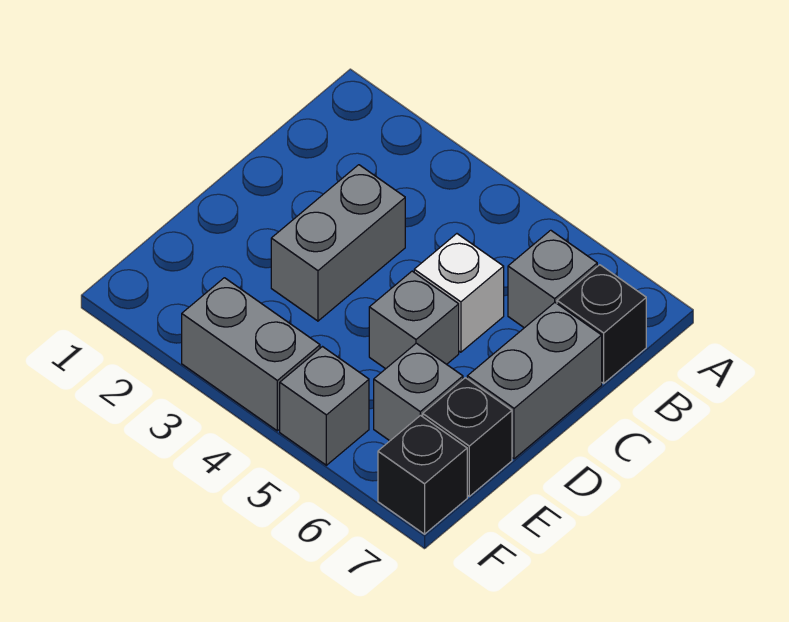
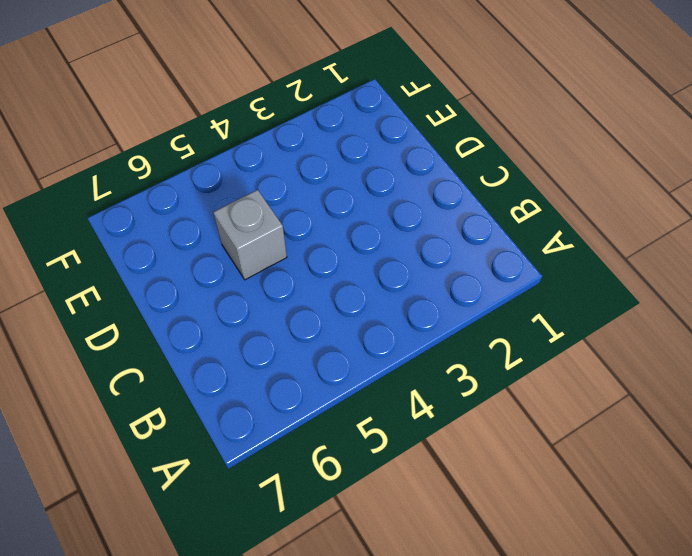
none -> grey brick B6 level 1
none -> black brick B7 level 1

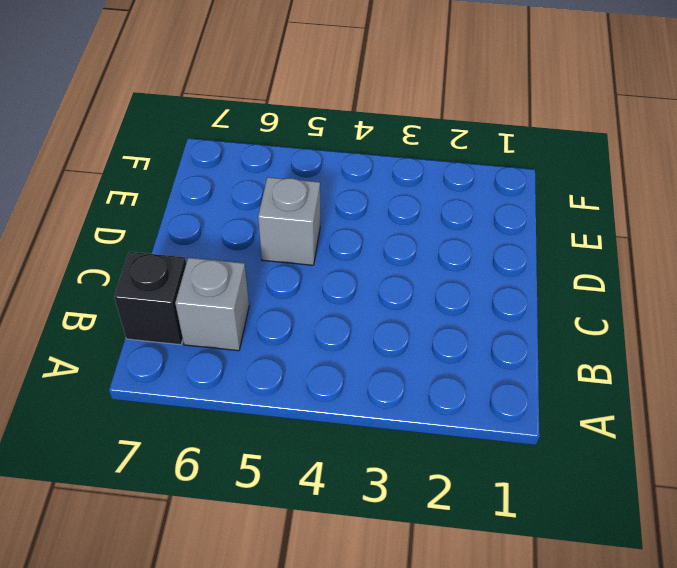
none -> grey brick C3:D3 level 1
none -> white brick C5 level 1

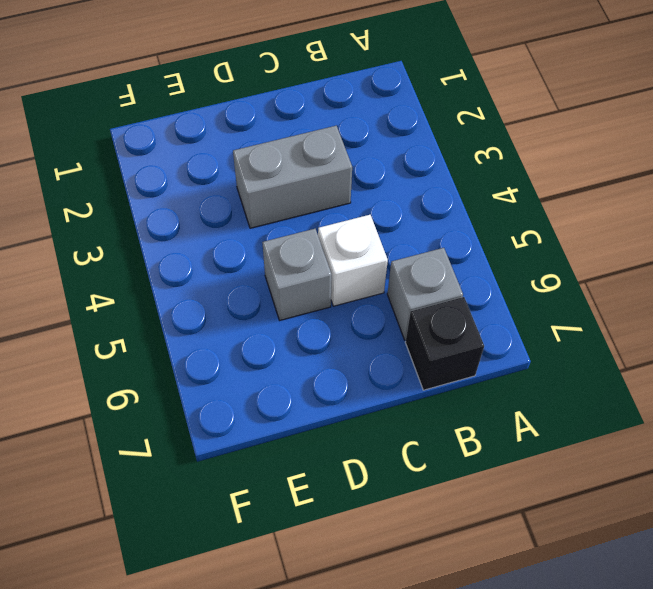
none -> grey brick C7:D7 level 1
none -> grey brick E6 level 1

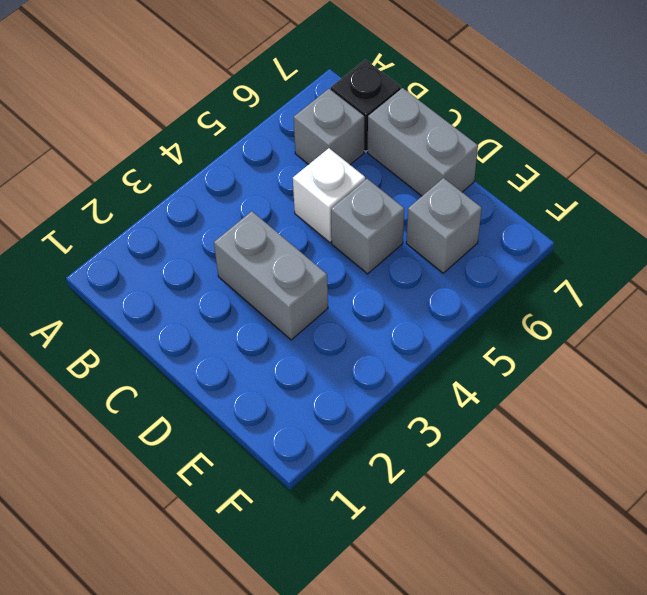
none -> black brick E7 level 1
none -> grey brick F3:F4 level 1

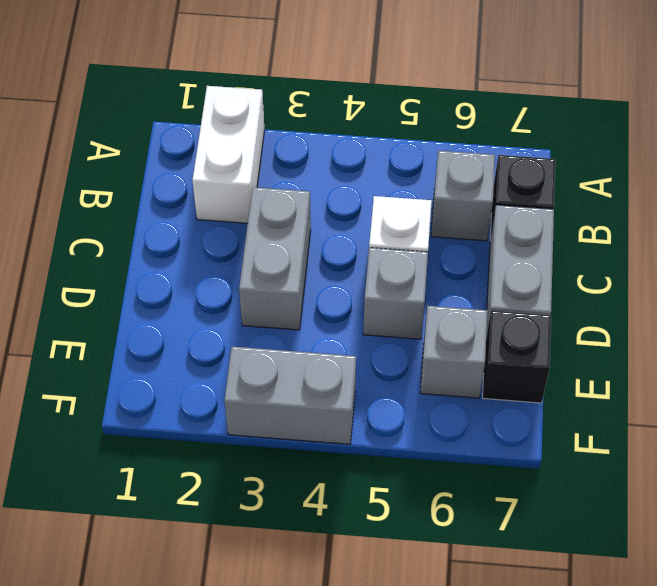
white brick A2:B2 level 1 -> none
none -> grey brick F5 level 1
none -> black brick F7 level 1

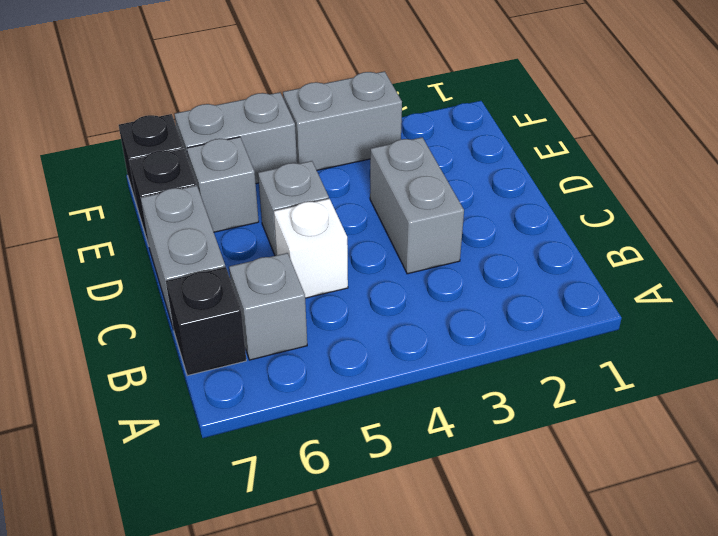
grey brick F5:F6 level 1 -> grey brick F5 level 1

